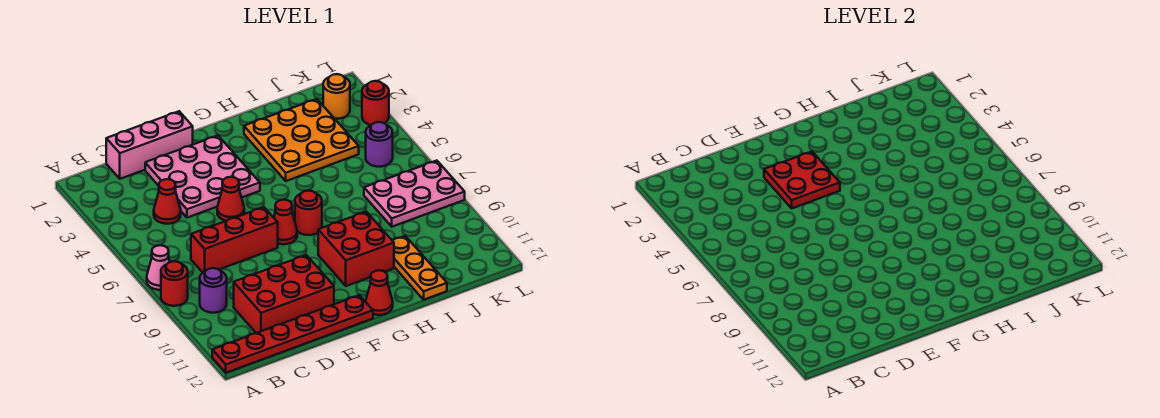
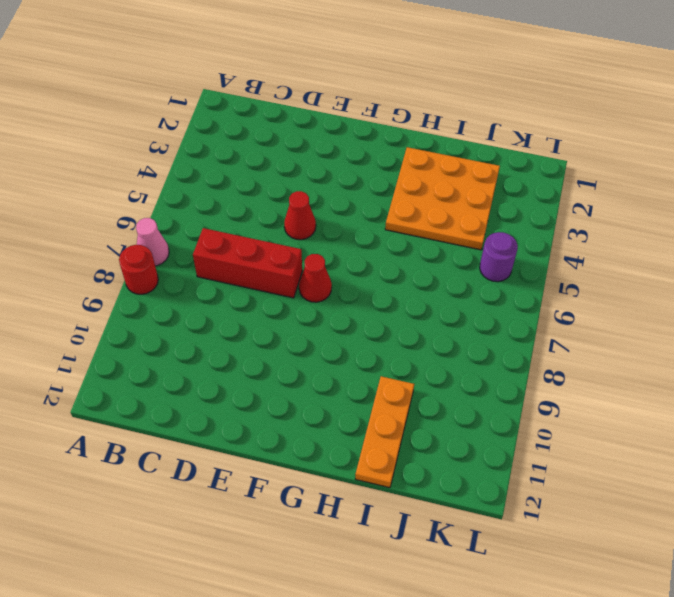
none -> red plate A12:F12 level 1
none -> purple round brick B9 level 1
none -> pink brick C1:E1 level 1

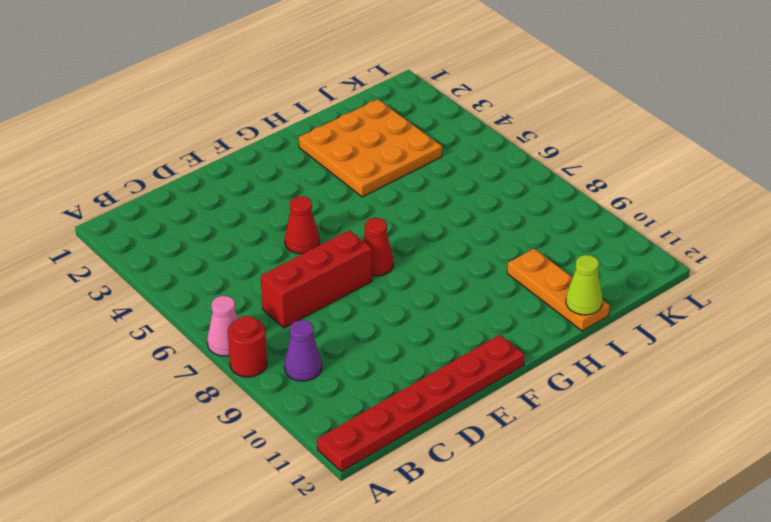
purple cone B9 level 1 -> purple round brick B9 level 1
lime cone I12 level 2 -> none
none -> pink brick C1:E1 level 1
none -> red cone C4 level 1
none -> red brick C10:E11 level 1

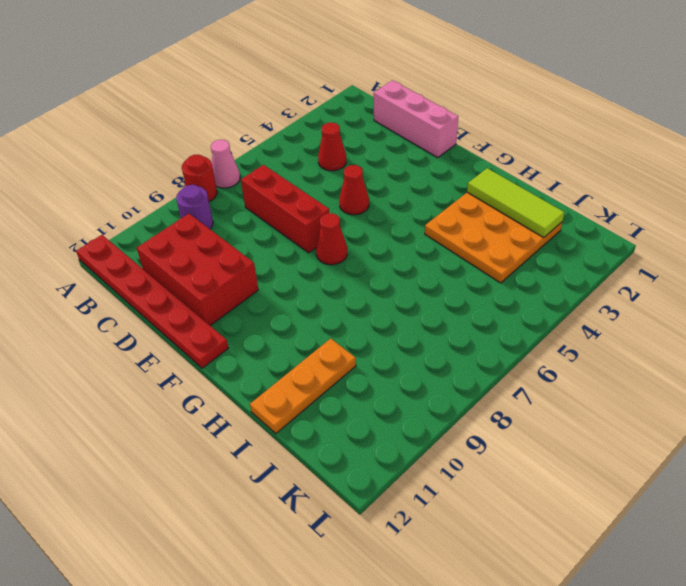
lime tile H2:J2 level 2 -> none
none -> pink plate D2:F4 level 1
none -> red round brick G7 level 1
none -> red brick G9:H10 level 1

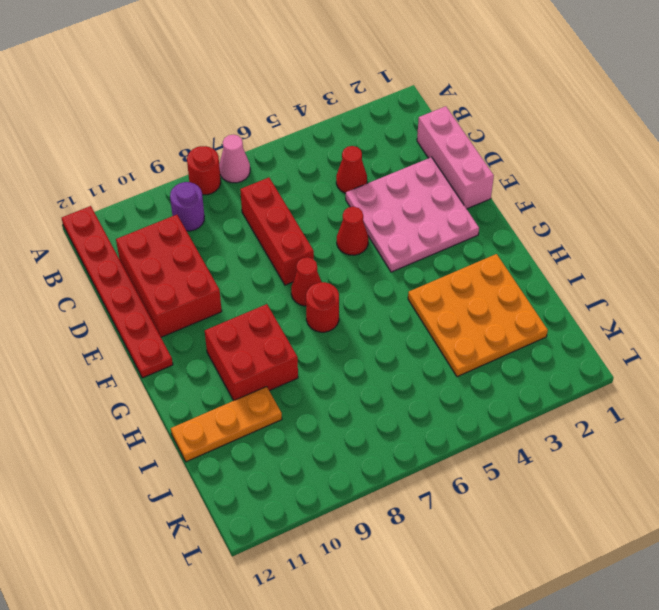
none -> red cone G12 level 1
none -> pink plate J7:L8 level 1
none -> orange round brick K2 level 1

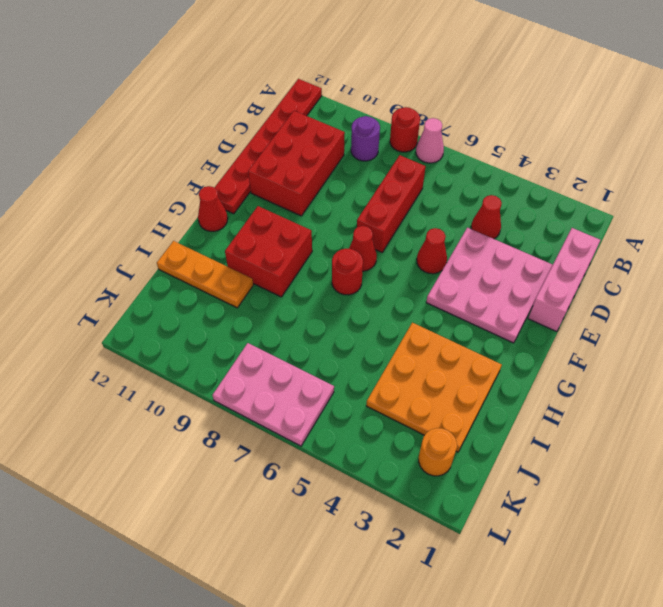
pink plate K6:L8 level 1 -> pink plate J7:L8 level 1
none -> purple round brick K5 level 1
none -> red round brick L3 level 1
none -> red plate E3:F4 level 2

